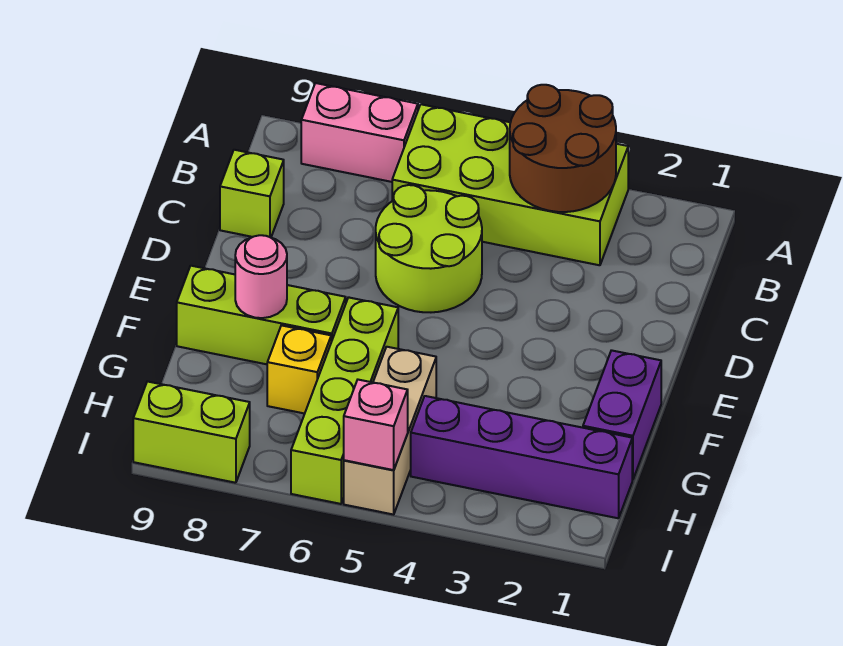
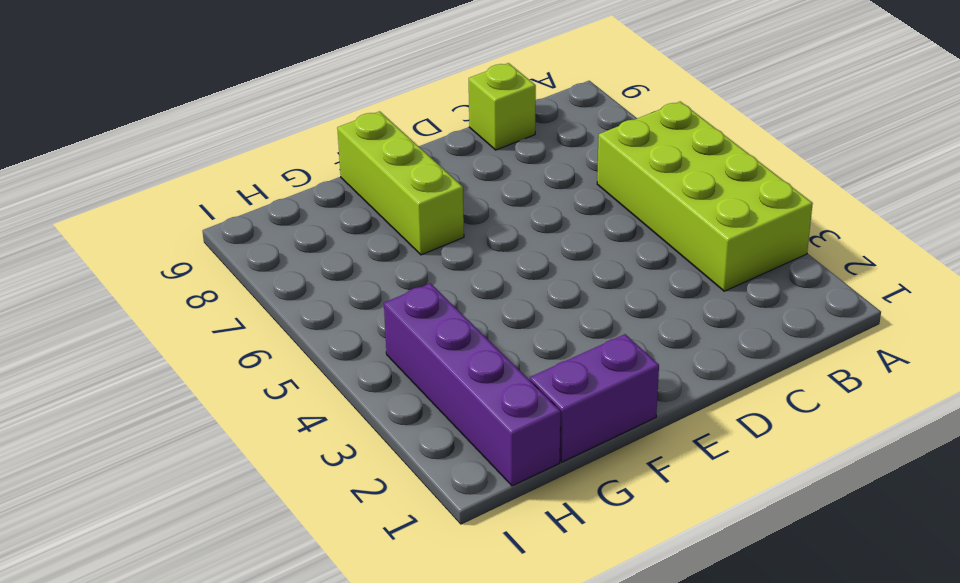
none -> pink brick A7:A8 level 1
none -> lime round brick C5:D6 level 1
none -> lime brick F6:I6 level 1

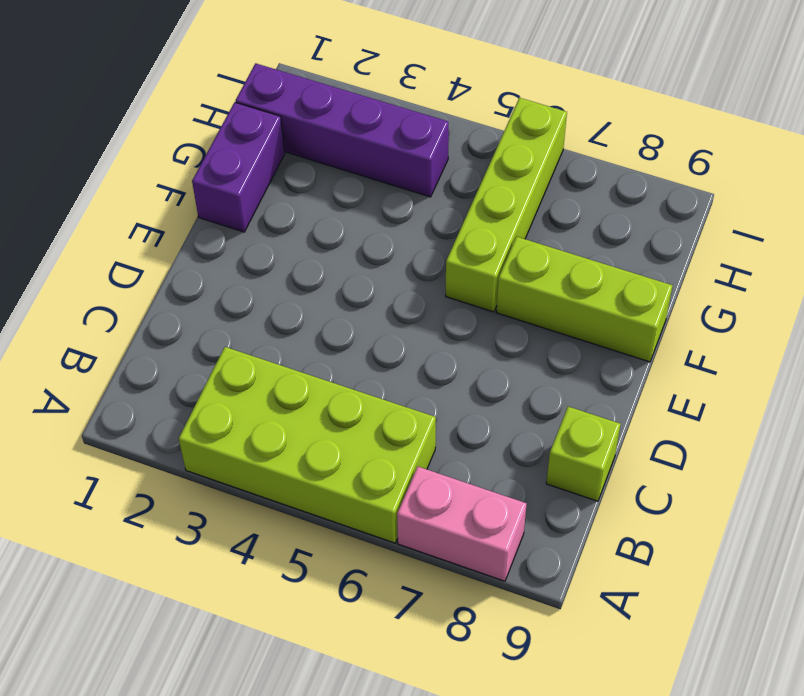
none -> lime round brick C5:D6 level 1
none -> tan brick G5:I5 level 1
none -> yellow brick G7 level 1

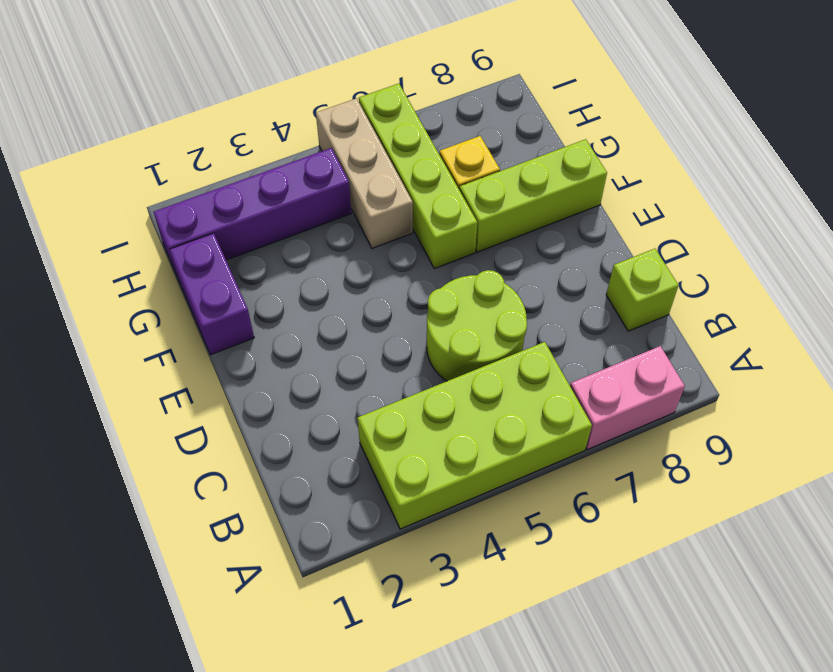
none -> lime brick I8:I9 level 1
none -> brown round brick A3:B4 level 2
none -> pink round brick F8 level 2

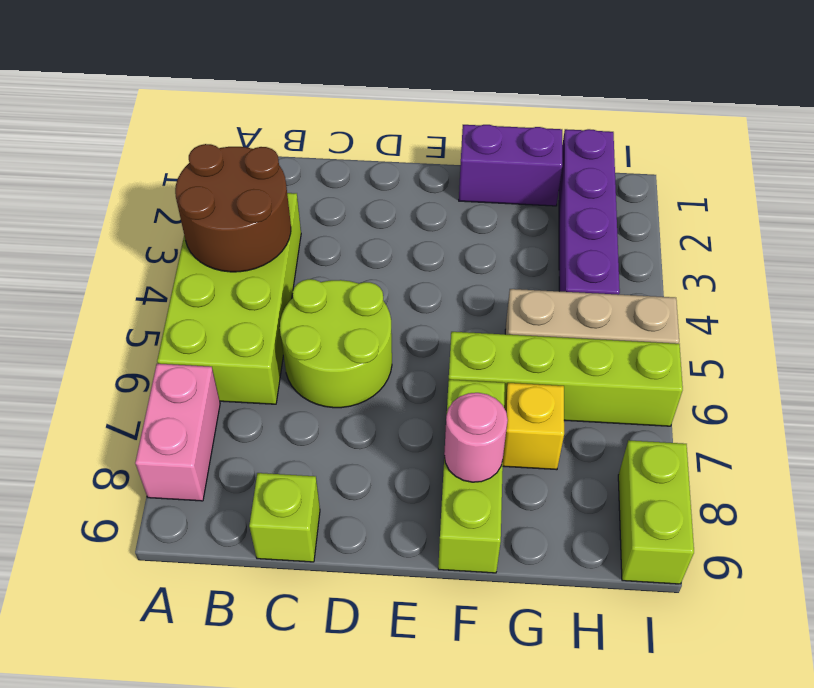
none -> pink brick I5 level 2

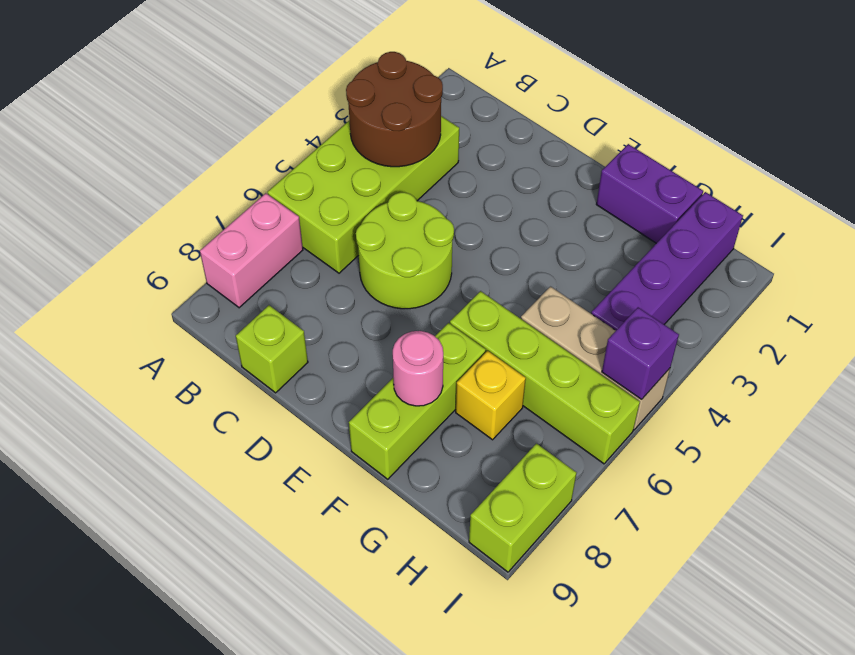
purple brick I5 level 2 -> pink brick I5 level 2

